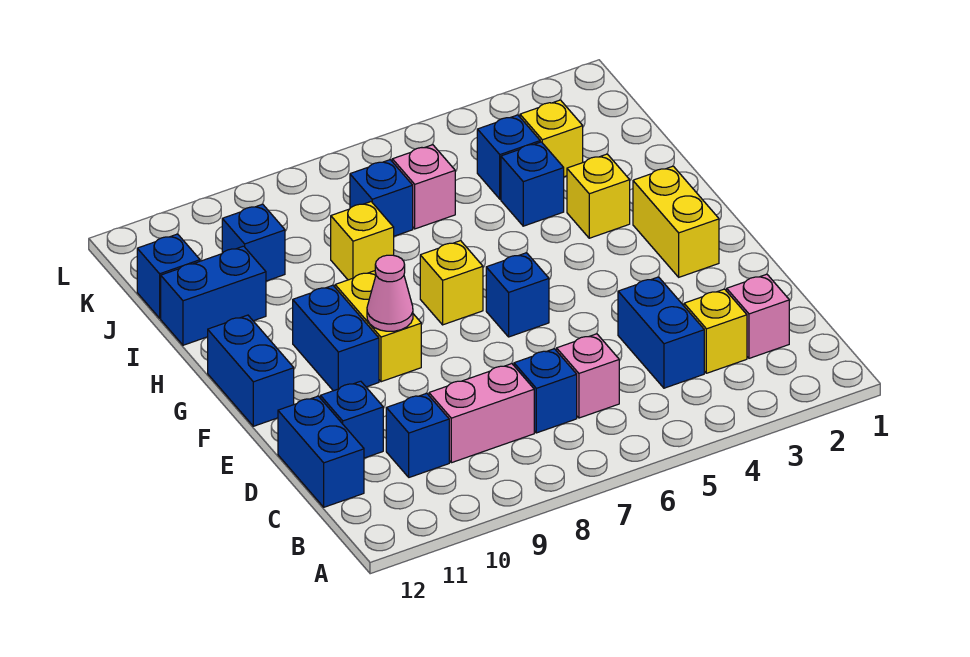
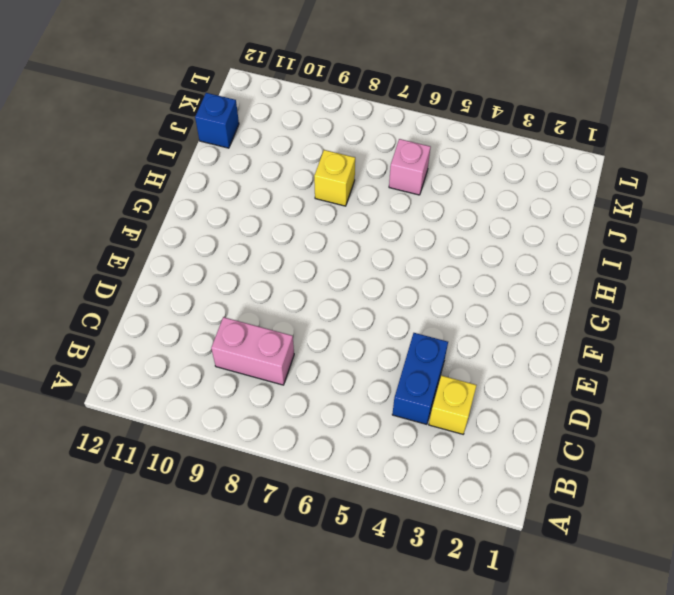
none -> pink brick C2 level 1
none -> pink brick C6 level 1
none -> blue brick C7 level 1

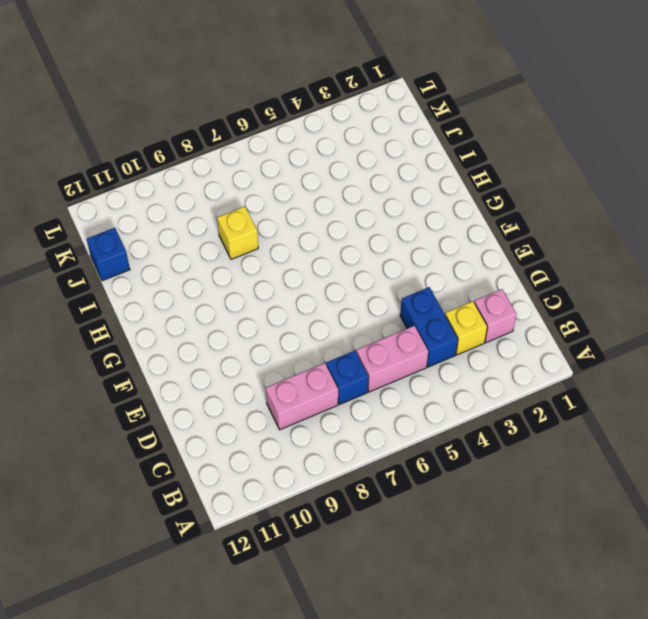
pink brick C5:C6 level 1 -> pink brick C6 level 1
none -> blue brick C10 level 1
none -> blue brick C12:D12 level 1
none -> blue brick D11 level 1

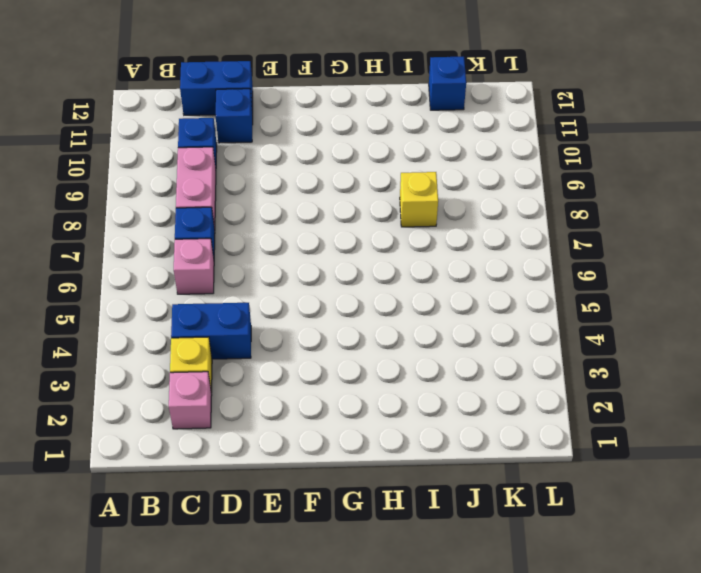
none -> yellow brick F2:G2 level 1
none -> blue brick F6 level 1
none -> yellow brick F9:G9 level 1

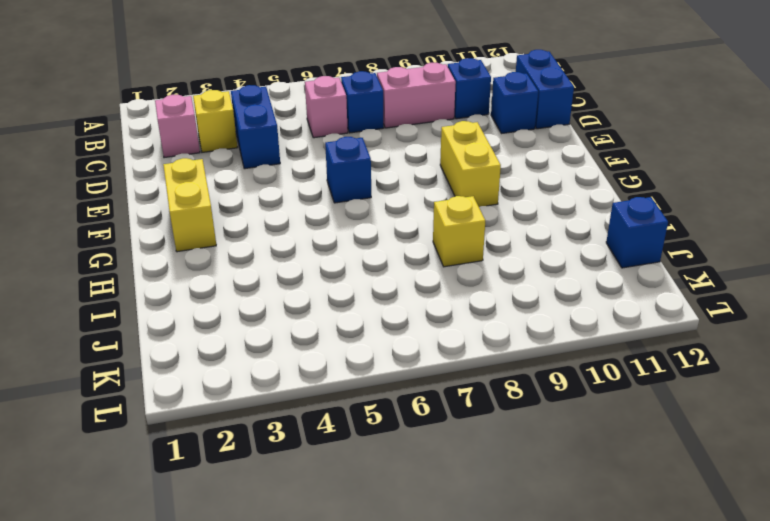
none -> blue brick F10:G10 level 1
none -> blue brick F12:G12 level 1
none -> yellow brick G7 level 1

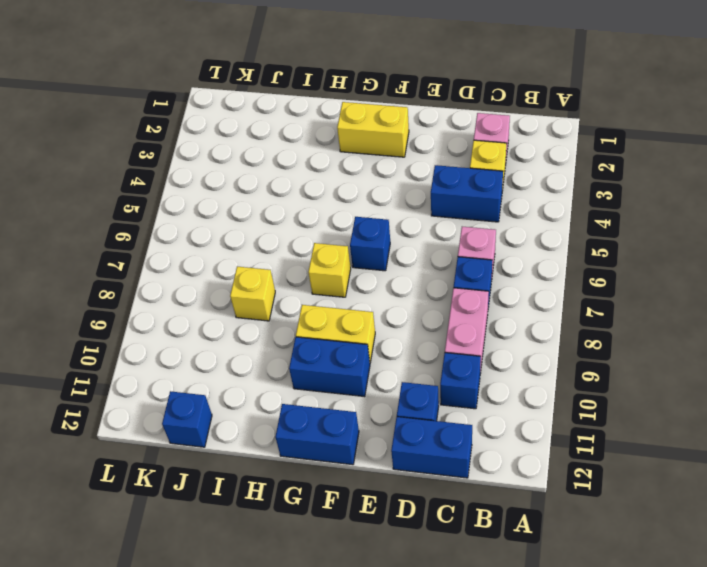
none -> yellow brick H3 level 1
none -> blue brick I4 level 1
none -> blue brick I11:I12 level 1

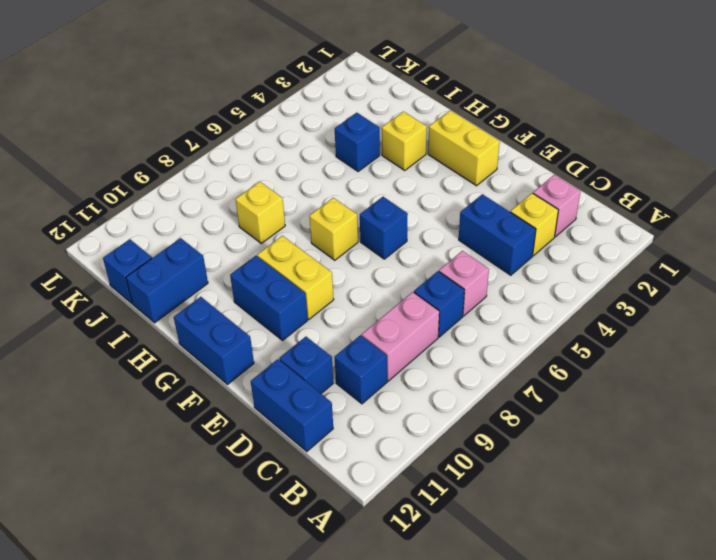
none -> yellow brick J3 level 1
none -> blue brick J4 level 1
none -> pink brick J6 level 1

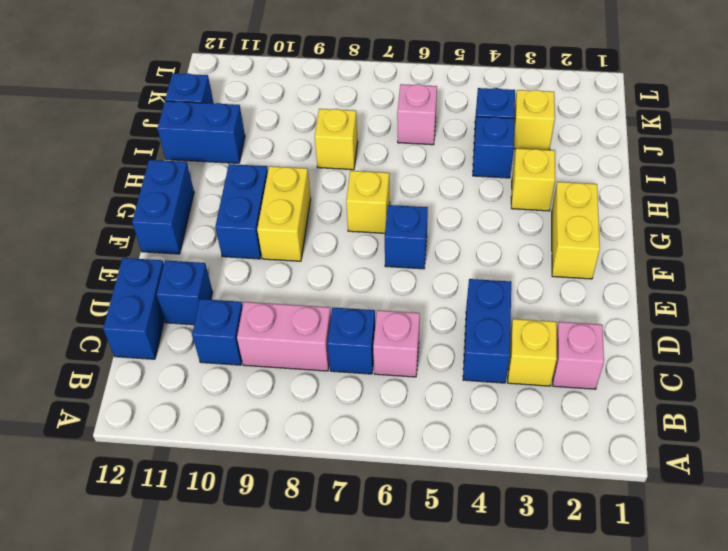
none -> blue brick J7 level 1
none -> blue brick J10 level 1
none -> pink cone F9 level 2

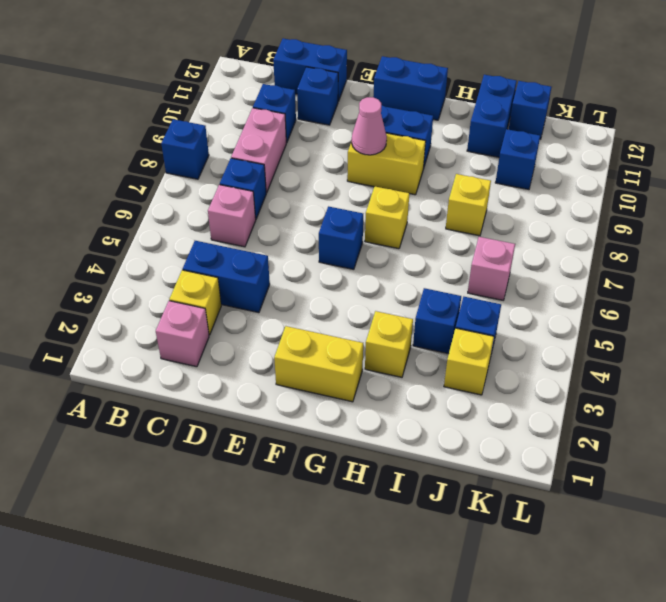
blue brick A8 level 1 -> blue brick J7 level 1

